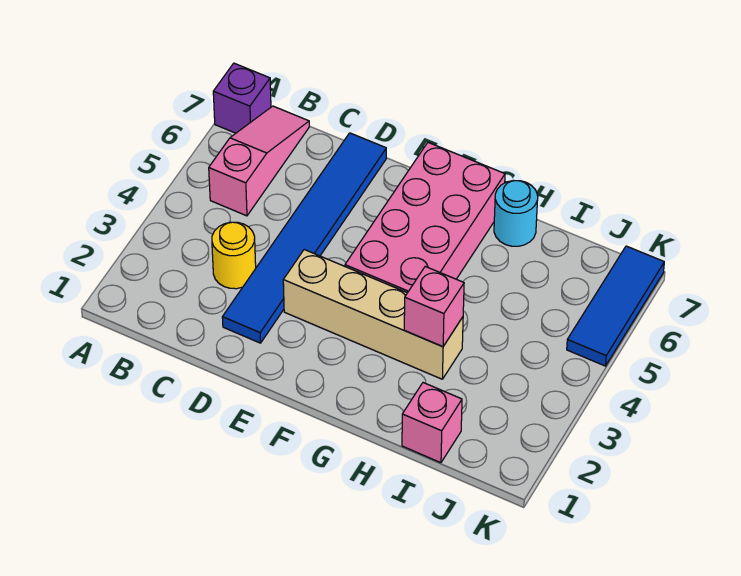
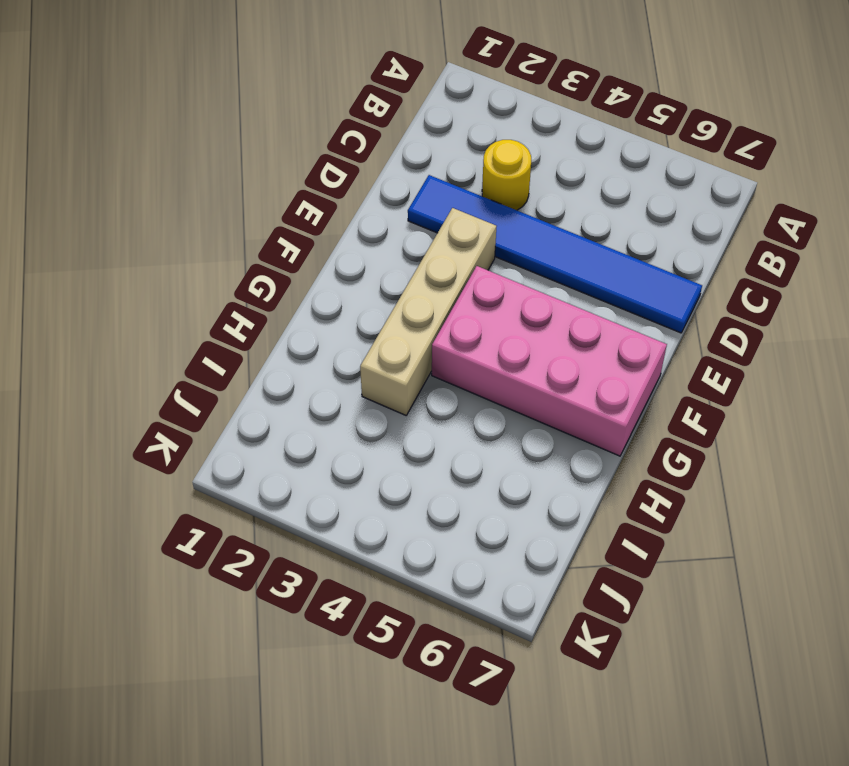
none -> purple brick A7 level 1
none -> pink slope B5:B7 level 1 top 5

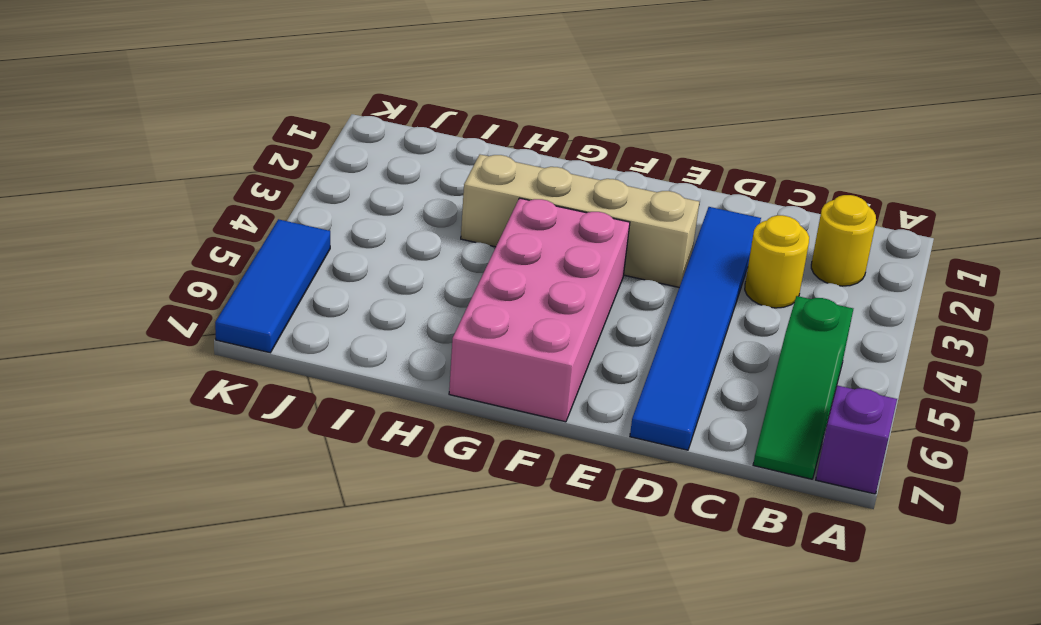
yellow round brick B2 level 1 -> none
green slope B5:B7 level 1 top 5 -> pink slope B5:B7 level 1 top 5
none -> cyan round brick H7 level 1
none -> pink brick I1 level 1

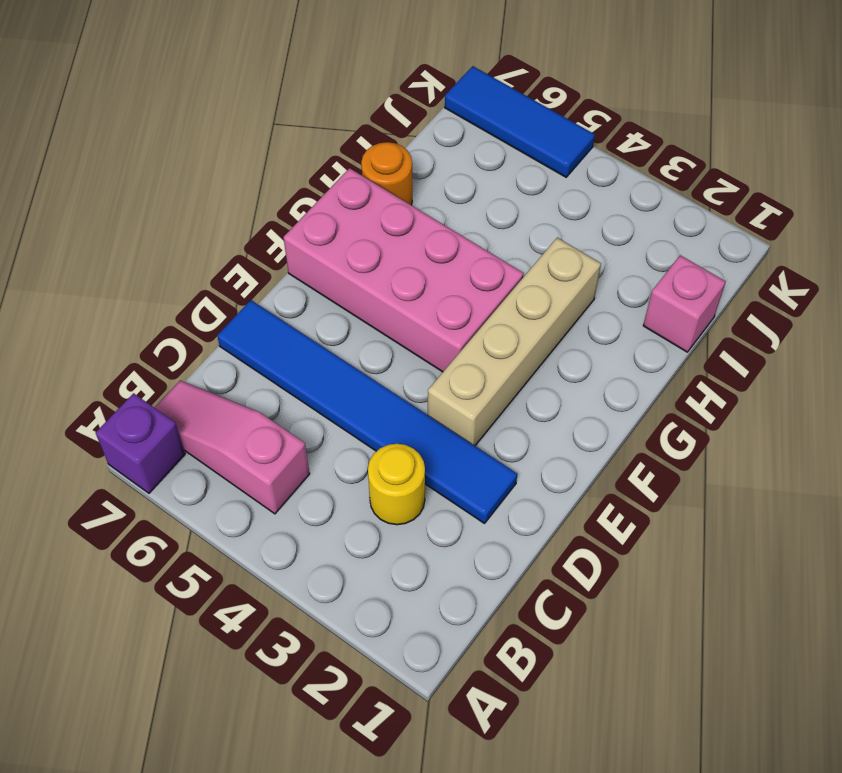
orange round brick H7 level 1 -> cyan round brick H7 level 1
none -> pink brick H3 level 2

